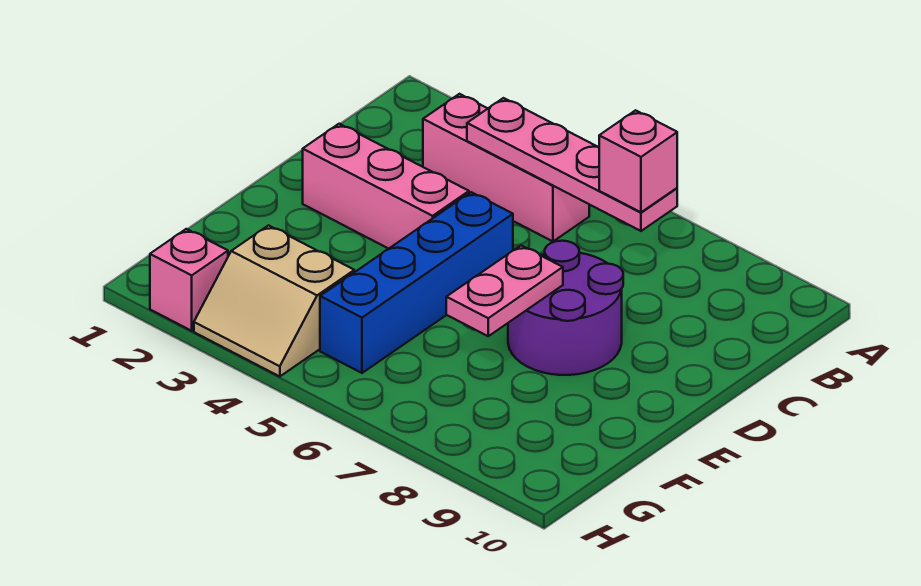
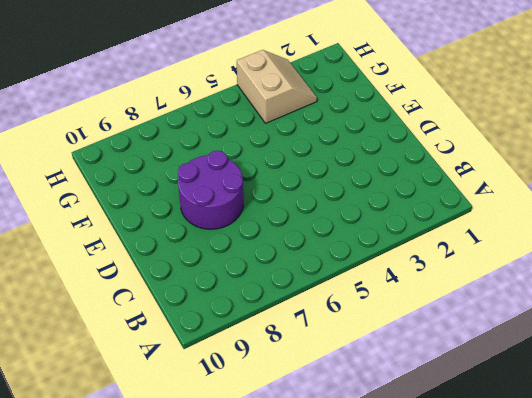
tan slope G3:H4 level 1 top 4 -> tan slope G3:H4 level 1 top G
none -> pink brick B3:B5 level 1
none -> pink brick D2:D4 level 1

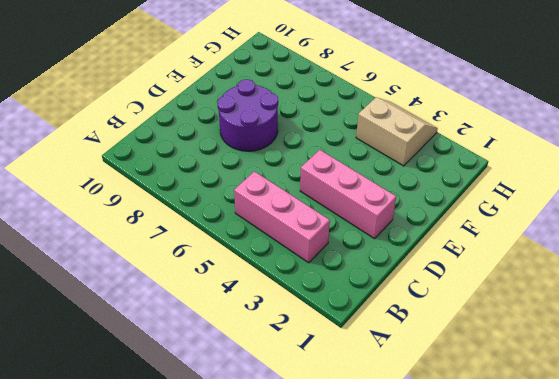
none -> blue brick D5:G5 level 1
none -> pink brick H2 level 1

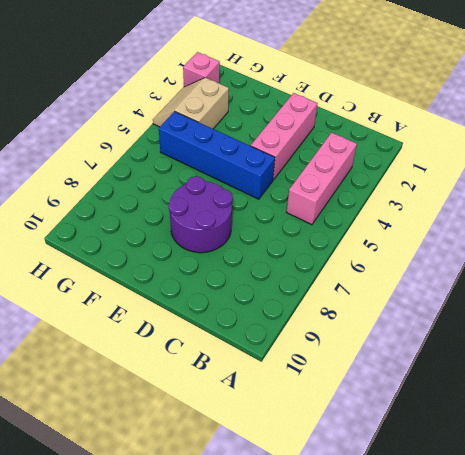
none -> pink plate B4:B7 level 2
none -> pink plate E7:F7 level 2

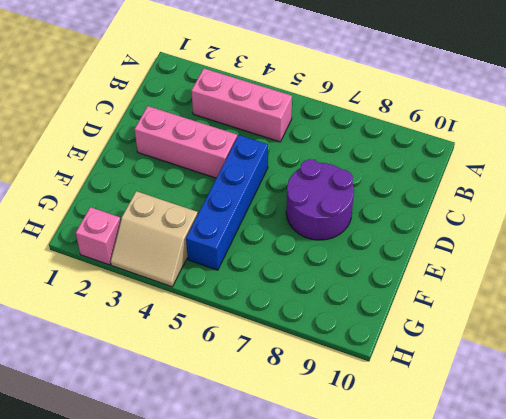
none -> pink plate B4:B7 level 2
none -> pink plate E7:F7 level 2

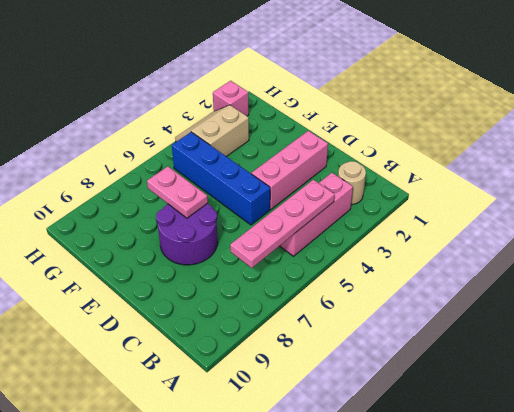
tan round brick B2 level 1 -> none
none -> pink brick B7 level 3

